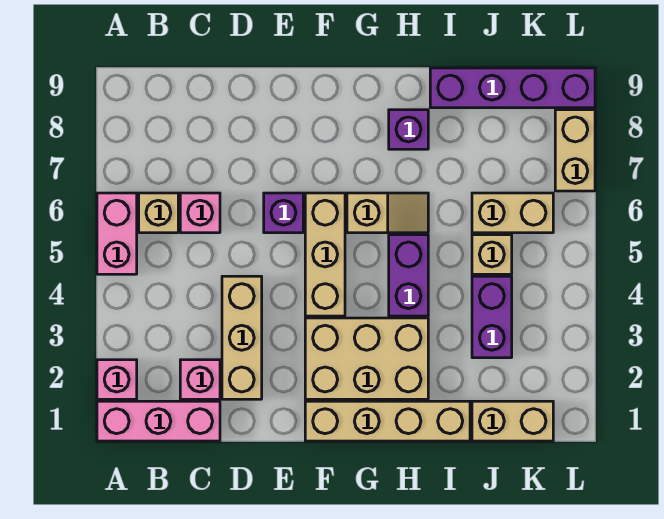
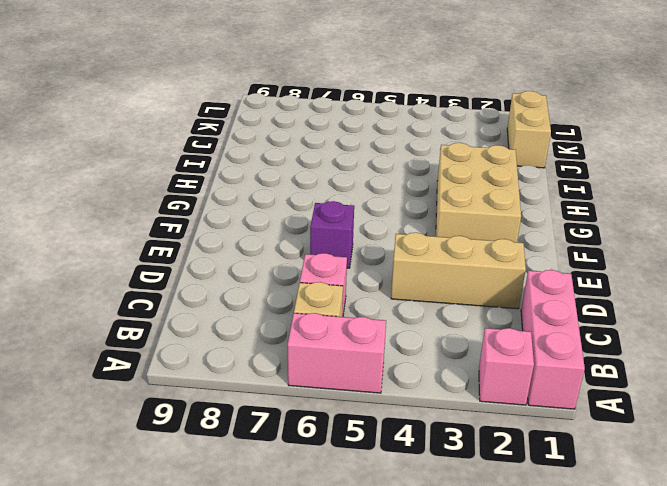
none -> pink brick C2 level 1
none -> tan brick F1:I1 level 1
none -> tan brick F4:F6 level 1

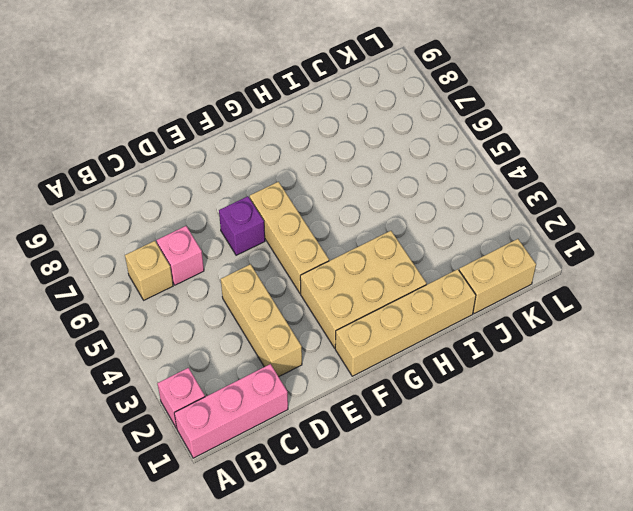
none -> pink brick A5:A6 level 1
none -> pink brick C2 level 1
none -> tan slope G6:H6 level 1 top G

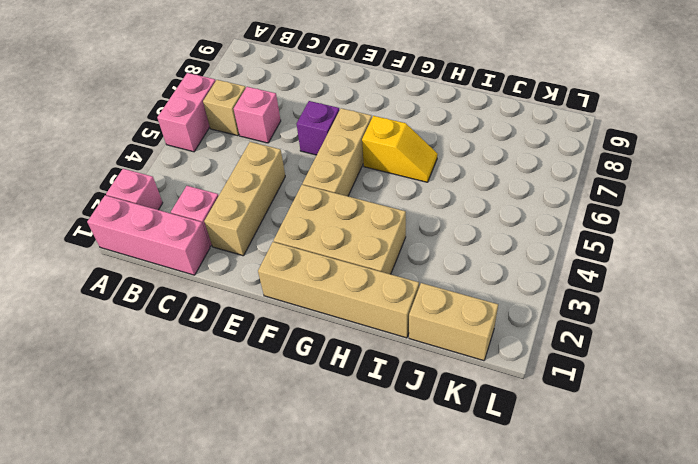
yellow slope G6:H6 level 1 top G -> tan slope G6:H6 level 1 top G
none -> purple brick H4:H5 level 1
none -> purple brick H8 level 1
none -> purple brick I9:L9 level 1

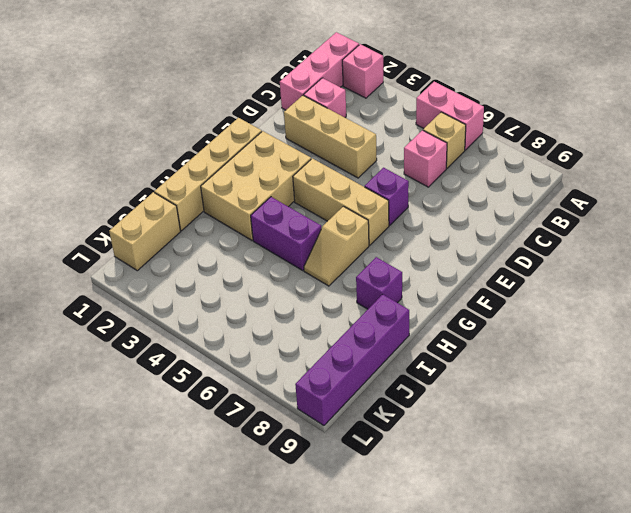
none -> purple brick J3:J4 level 1
none -> tan brick J5 level 1
none -> tan brick J6:K6 level 1

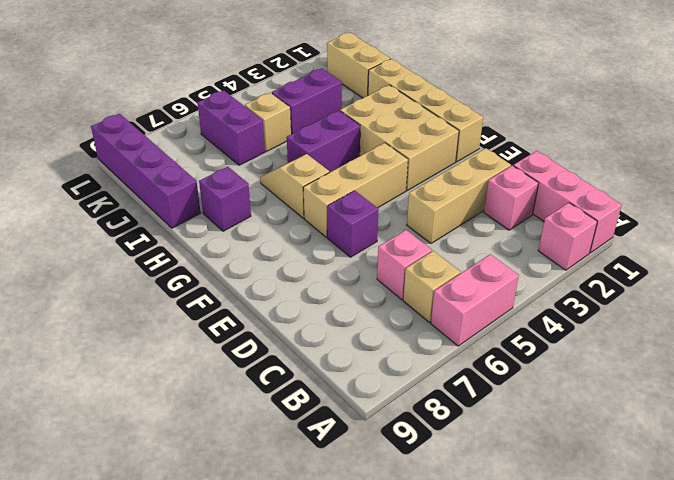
purple brick J6:K6 level 1 -> tan brick J6:K6 level 1
none -> tan brick L7:L8 level 1

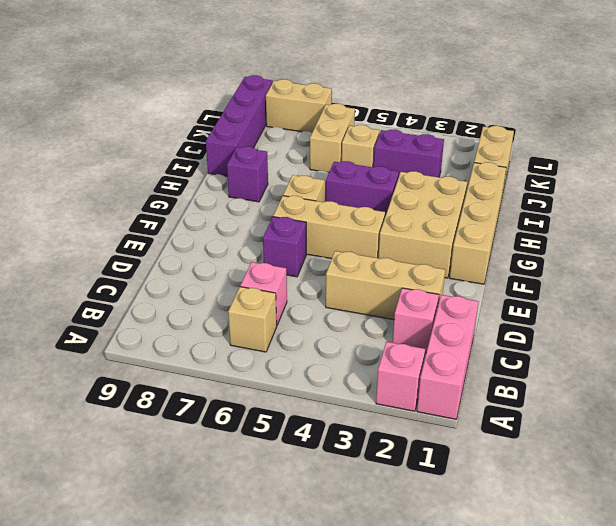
none -> pink brick A5:A6 level 1

